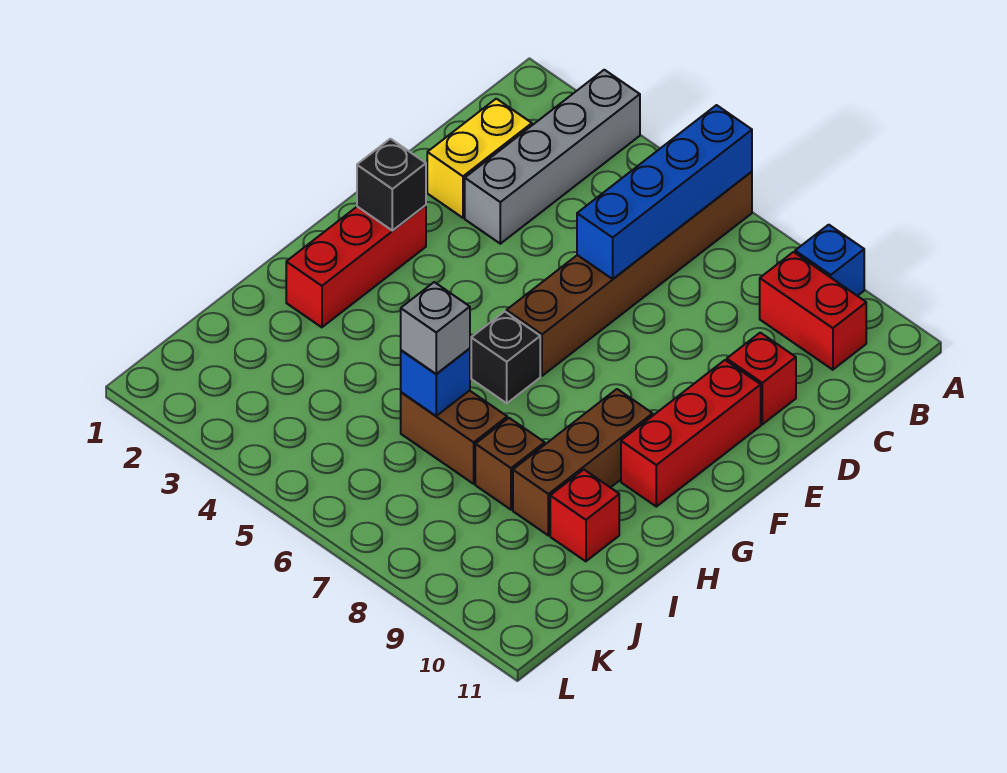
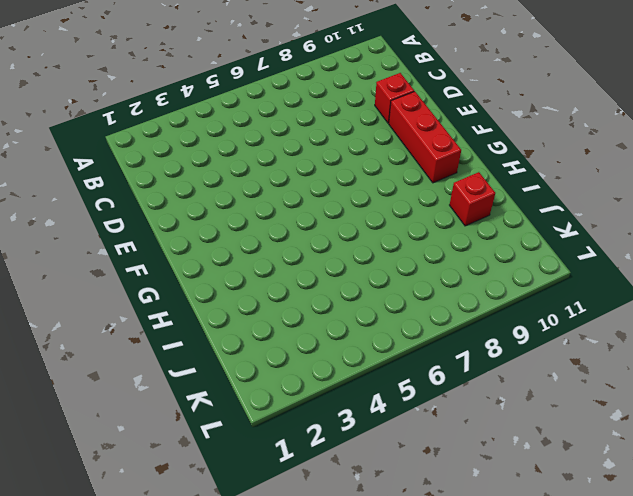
none -> grey brick A3:D3 level 1
none -> brown brick A6:F6 level 1
none -> blue brick A9 level 1

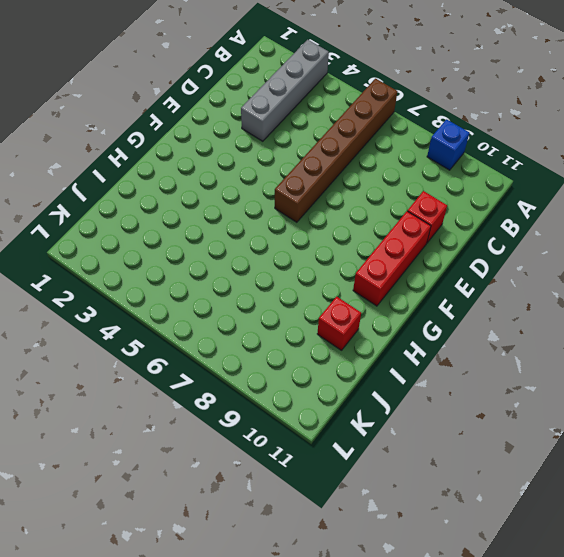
none -> red brick B9:B10 level 1
none -> yellow brick C2:D2 level 1
none -> red brick F2:H2 level 1

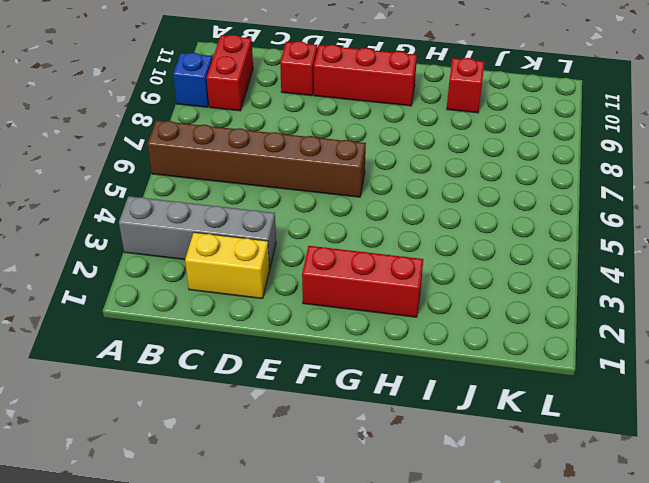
none -> black brick G6 level 1
none -> brown brick G9:I9 level 1
none -> brown brick I6:I7 level 1

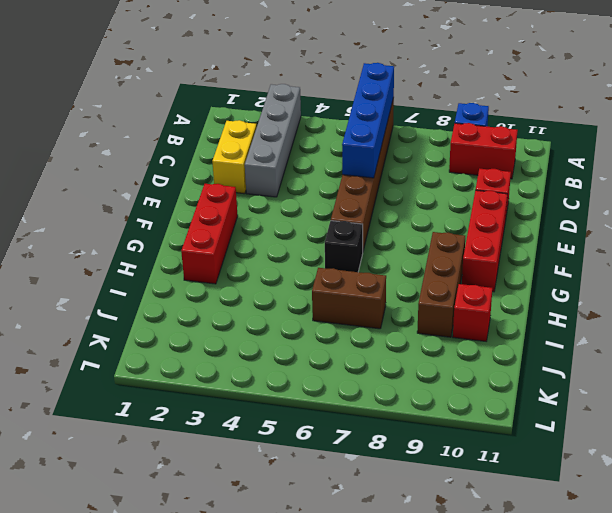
none -> brown brick I8 level 1
none -> black brick F2 level 2
none -> blue brick I6 level 2

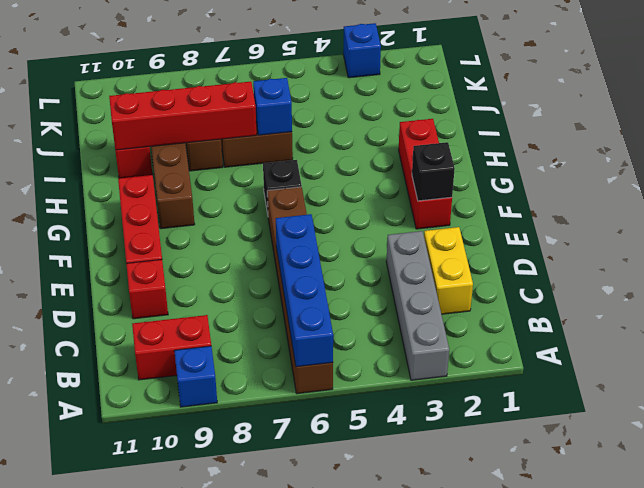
red brick I7:I10 level 2 -> none
blue brick L3 level 1 -> none
none -> grey brick I6 level 3

